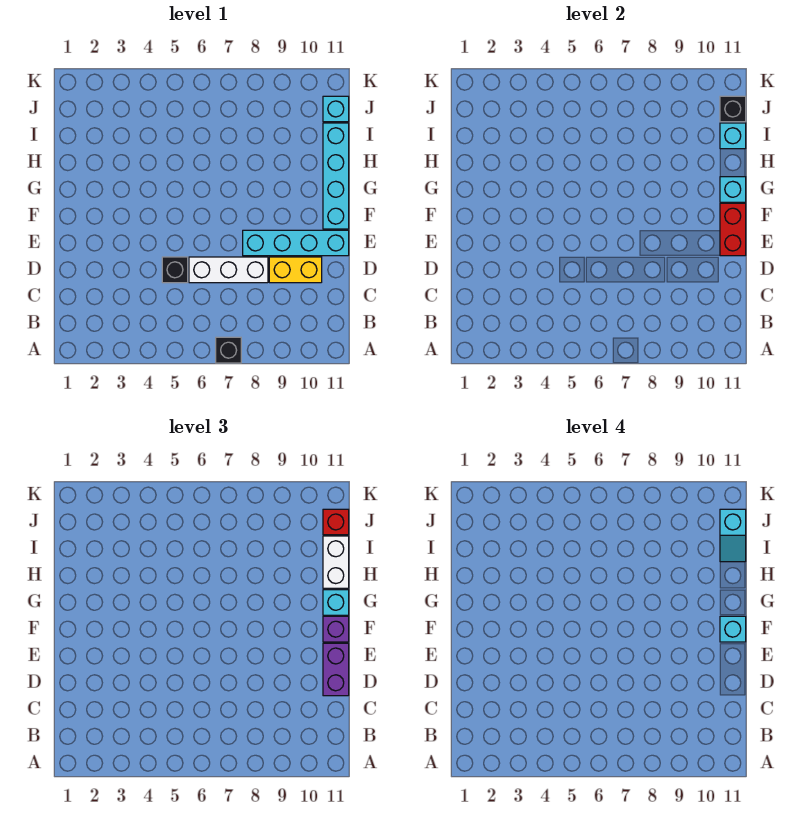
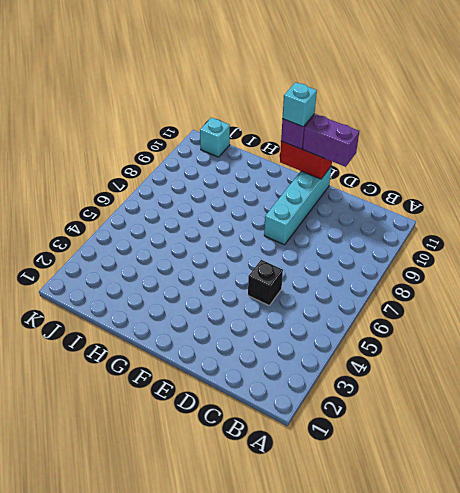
none -> black brick A7 level 1
none -> white brick D6:D8 level 1
none -> yellow brick D9:D10 level 1

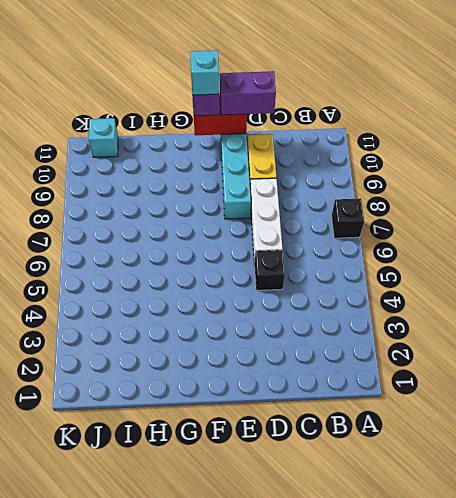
none -> cyan brick F11:I11 level 1
none -> cyan brick G11 level 2
none -> cyan brick I11 level 2

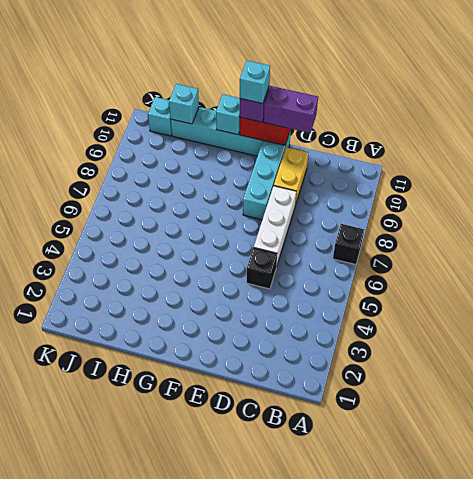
none -> black brick J11 level 2
none -> cyan brick G11 level 3
none -> white brick H11:I11 level 3

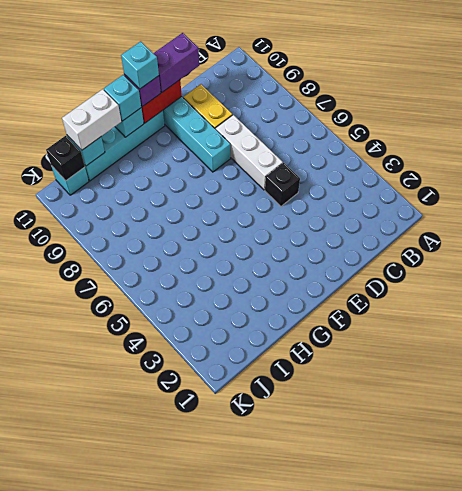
none -> black brick A7 level 1
none -> red brick J11 level 3
none -> cyan slope I11:J11 level 4 top J

